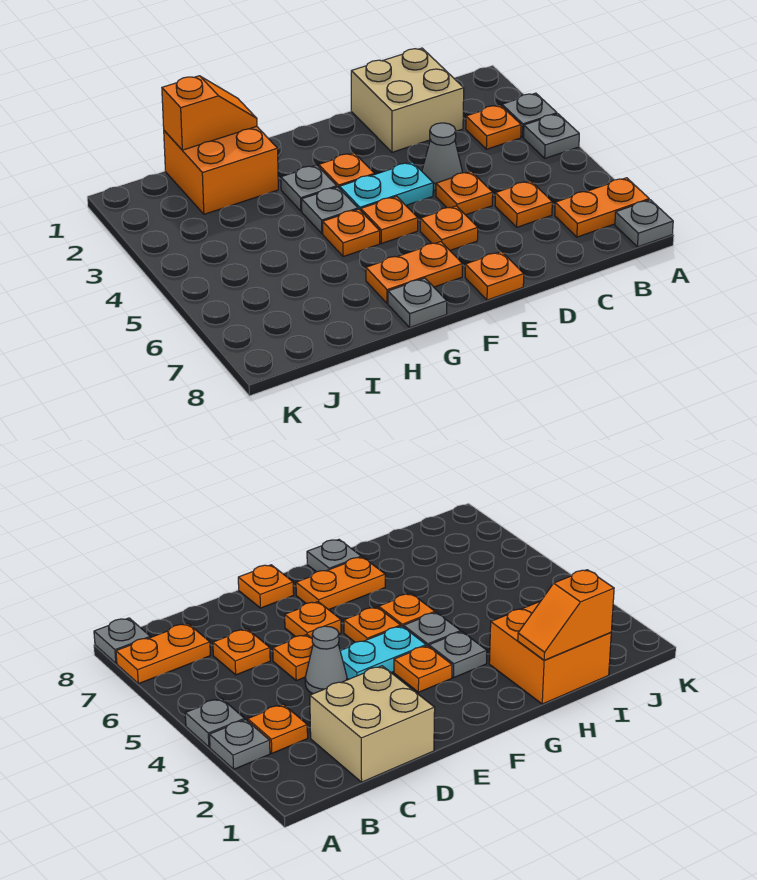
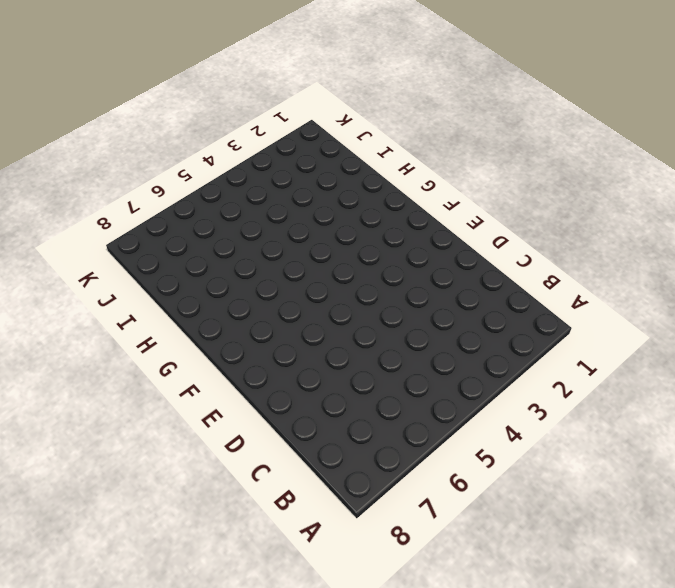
none -> grey plate A3 level 1
none -> grey plate A4 level 1
none -> orange plate A7:B7 level 1

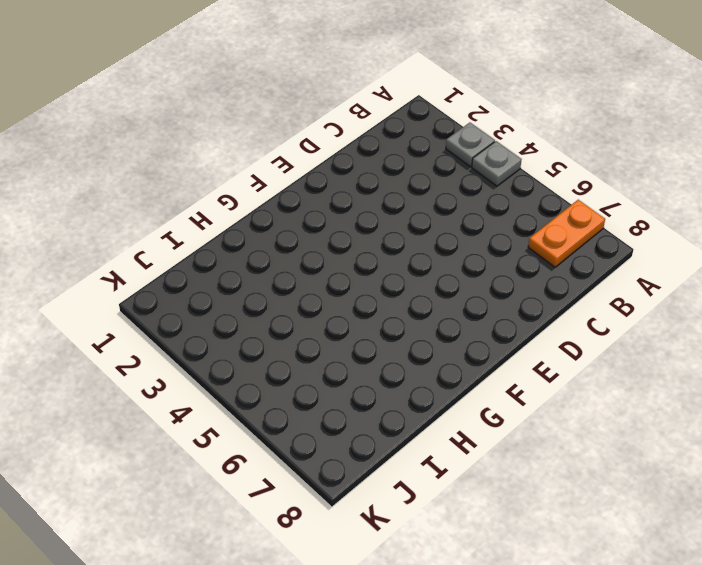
none -> grey plate A8 level 1
none -> orange plate B3 level 1
none -> tan brick C1:D2 level 1

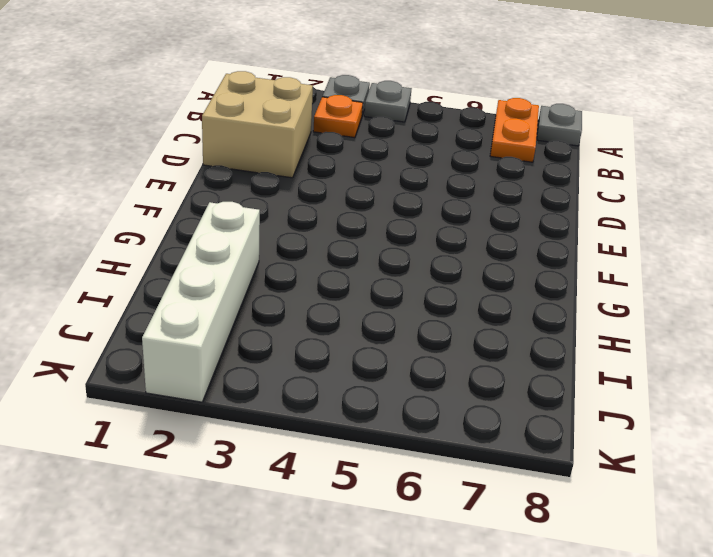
white brick H2:K2 level 1 -> orange brick H1:I2 level 1
none -> orange plate C6 level 1
none -> grey cone D4 level 1
none -> orange plate D5 level 1

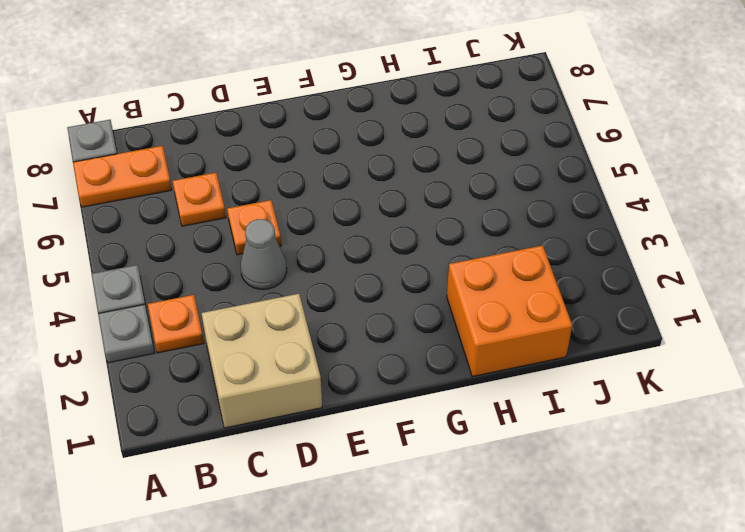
none -> cyan plate E4:F4 level 1
none -> orange plate E6 level 1
none -> orange plate E8 level 1

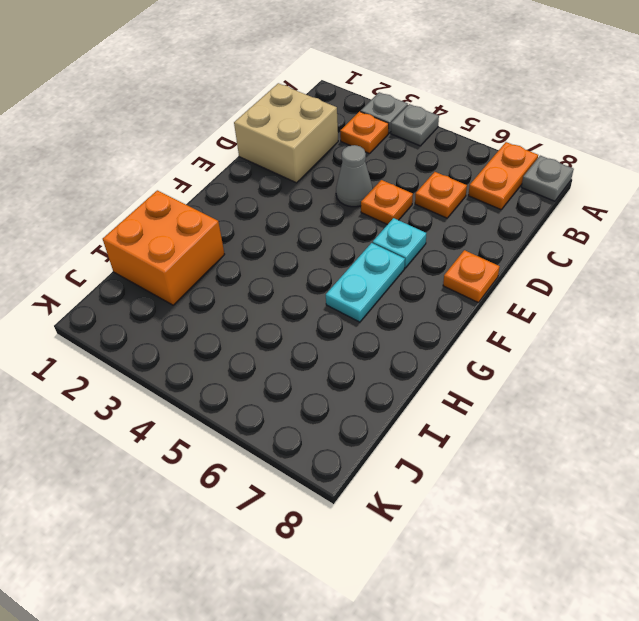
cyan plate E6 level 1 -> orange plate E6 level 1
cyan plate F6:G6 level 1 -> cyan plate E4:F4 level 1
none -> orange plate F3 level 1
none -> orange plate F5 level 1
none -> orange plate F7:G7 level 1

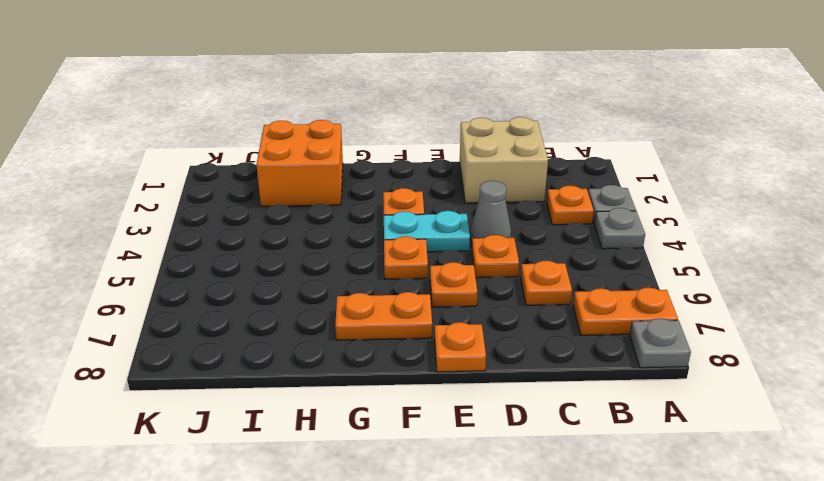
none -> grey plate G3 level 1
none -> grey plate G4 level 1
none -> orange plate G5 level 1

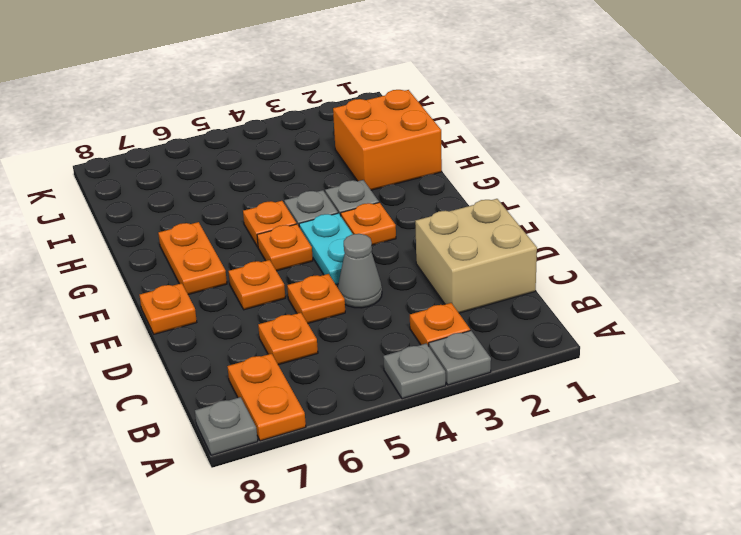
none -> grey plate G8 level 1
none -> orange slope H1:I1 level 2 top I

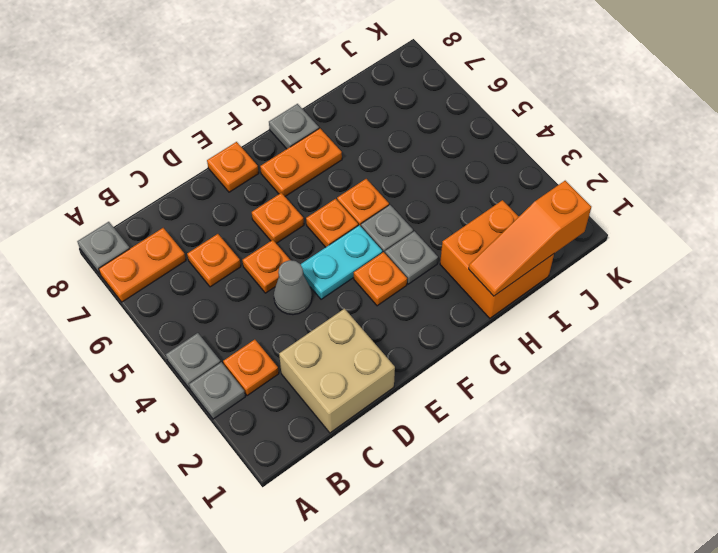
orange slope H1:J1 level 2 top J -> orange slope H1:I1 level 2 top I

